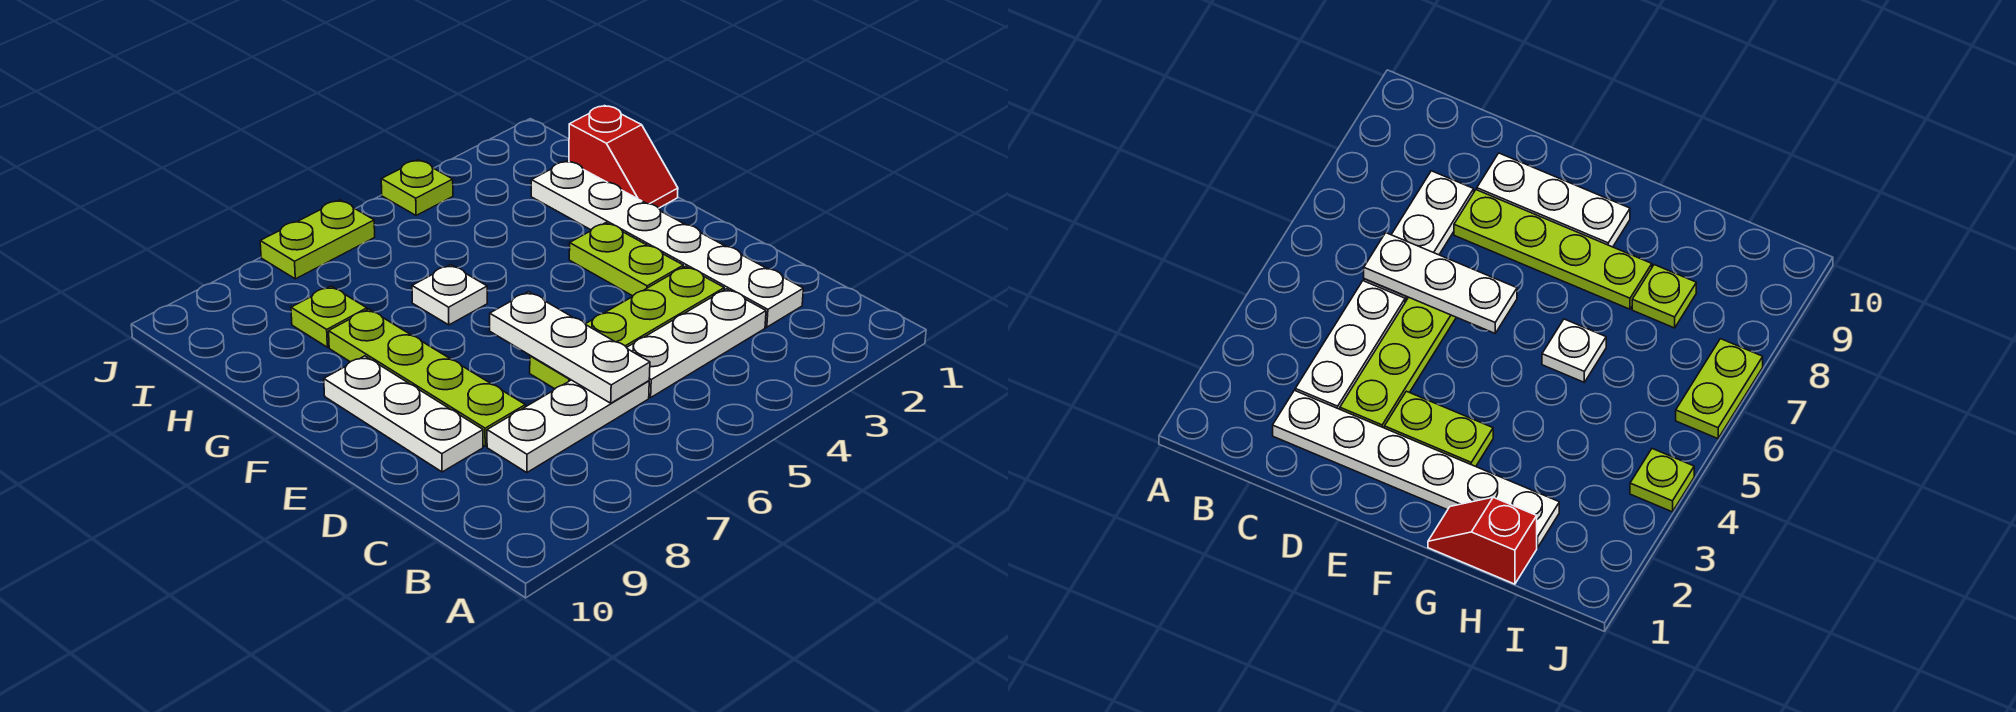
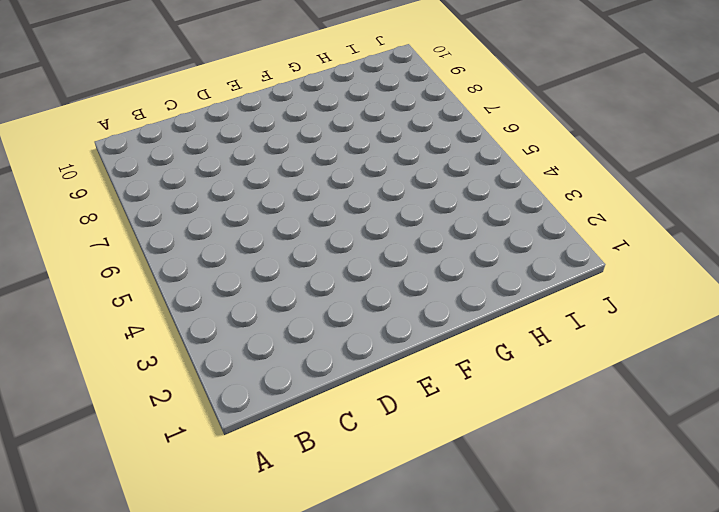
none -> white plate C2:H2 level 1
none -> white plate C3:C5 level 1
none -> white plate C6:C8 level 1

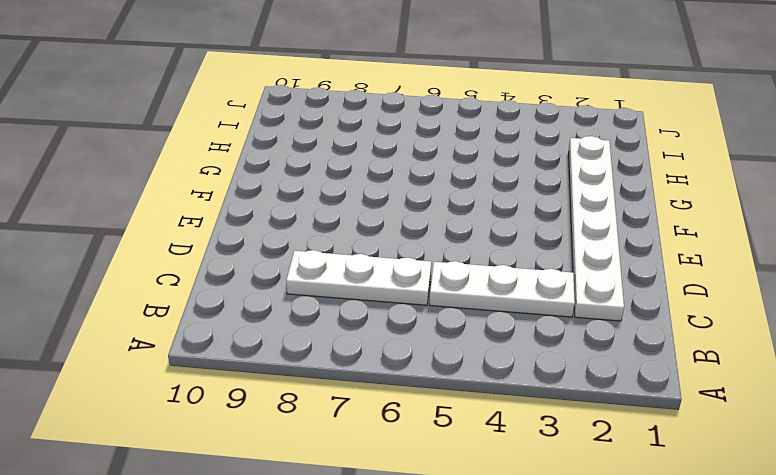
none -> lime plate D3:D6 level 1
none -> lime plate D8:G8 level 1
none -> white plate D9:F9 level 1

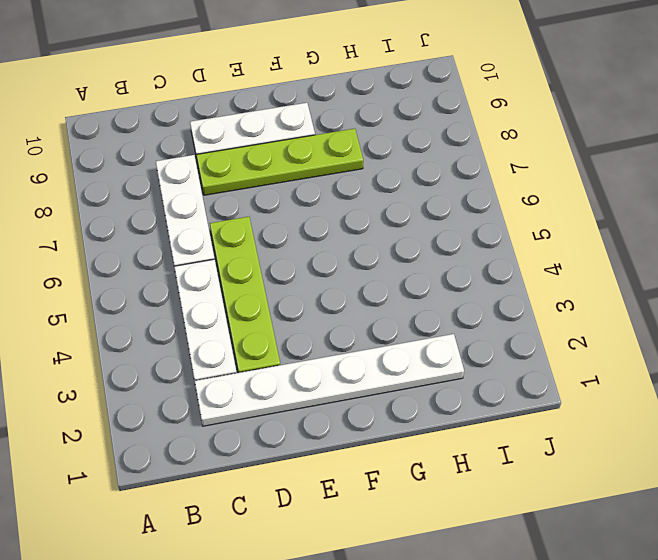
none -> lime plate E3:F3 level 1
none -> red slope G1:H1 level 1 top H
none -> white plate G6 level 1

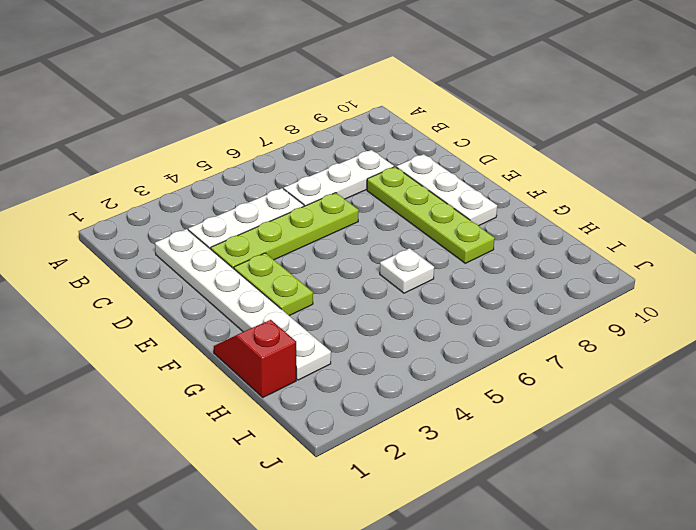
none -> lime plate H8 level 1
none -> lime plate J4 level 1
none -> lime plate J6:J7 level 1

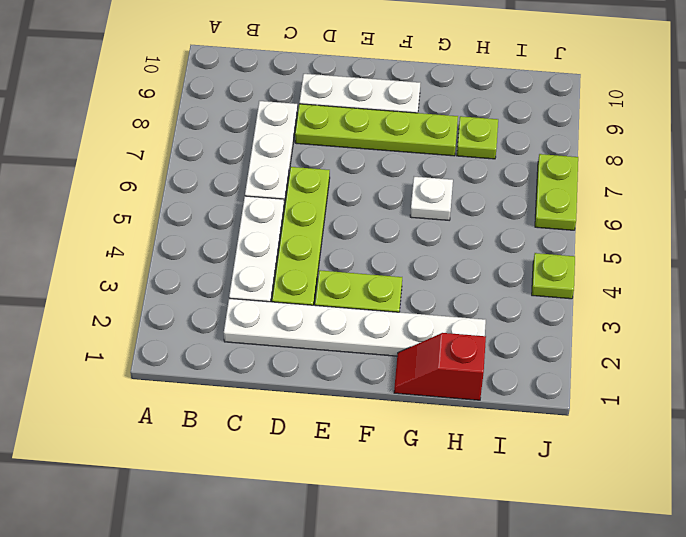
none -> white plate C6:E6 level 2

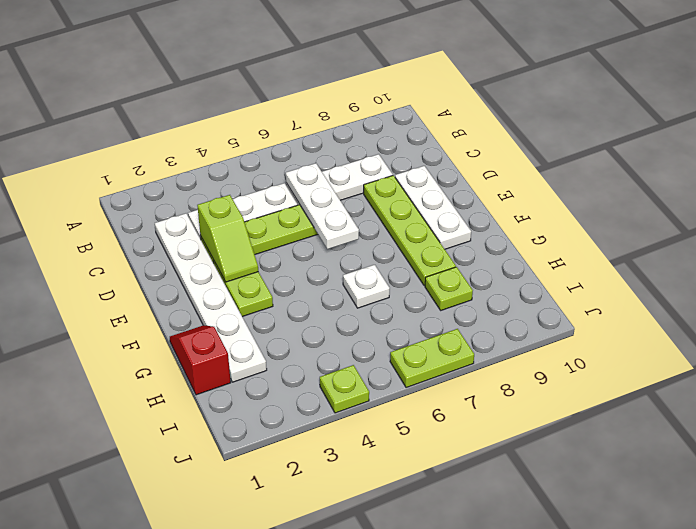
lime slope D3:E3 level 2 top D -> none

